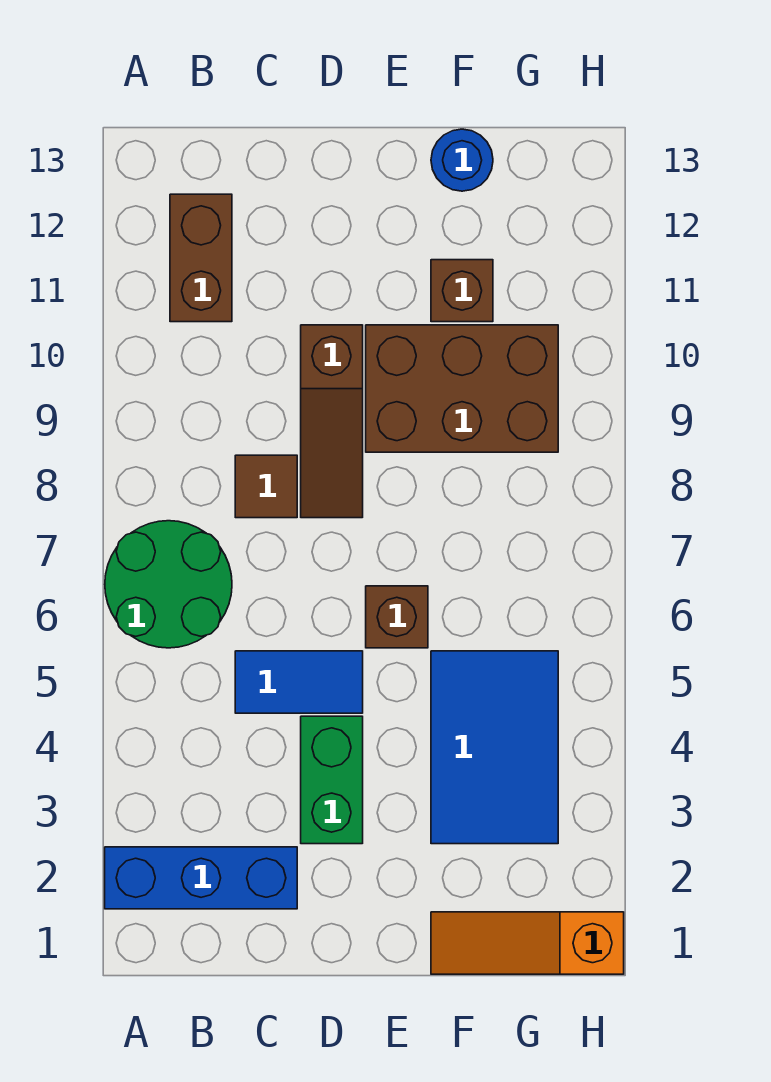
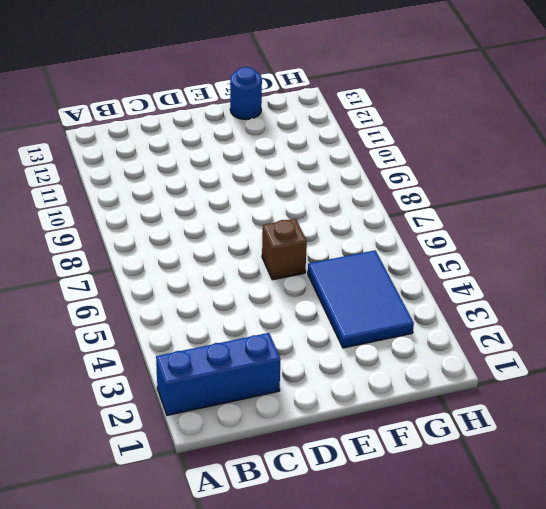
none -> green round brick A6:B7 level 1
none -> brown brick B11:B12 level 1
none -> blue tile C5:D5 level 1

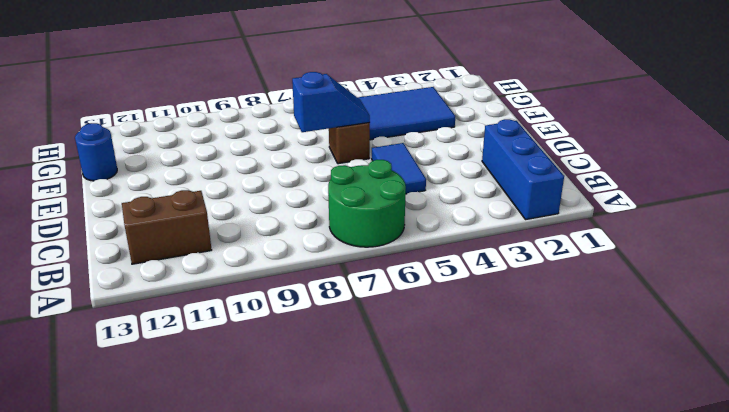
blue slope E6:E7 level 2 top 7 -> none
none -> brown tile C8 level 1
none -> green brick D3:D4 level 1
none -> brown slope D8:D10 level 1 top 10

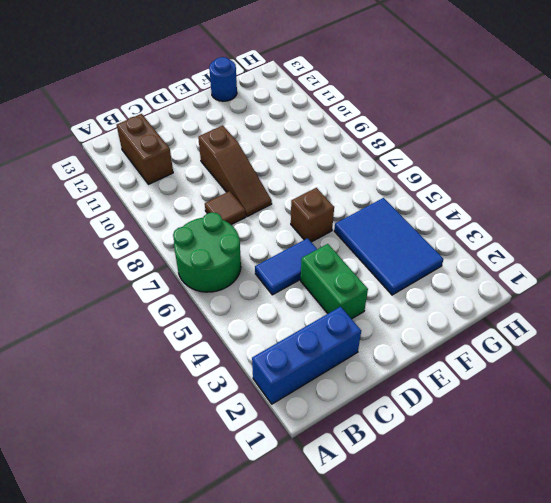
none -> brown brick E9:G10 level 1
none -> orange slope F1:H1 level 1 top H
none -> brown brick F11 level 1

